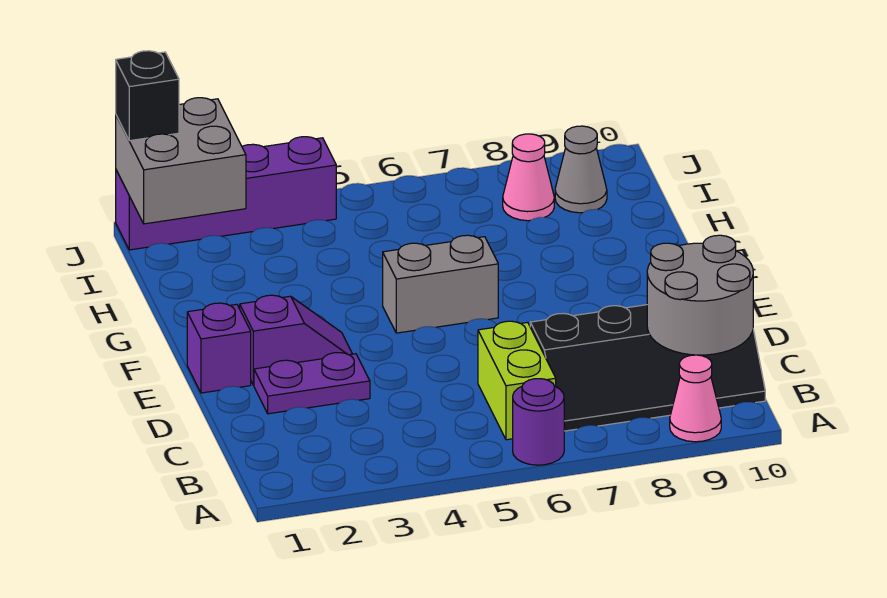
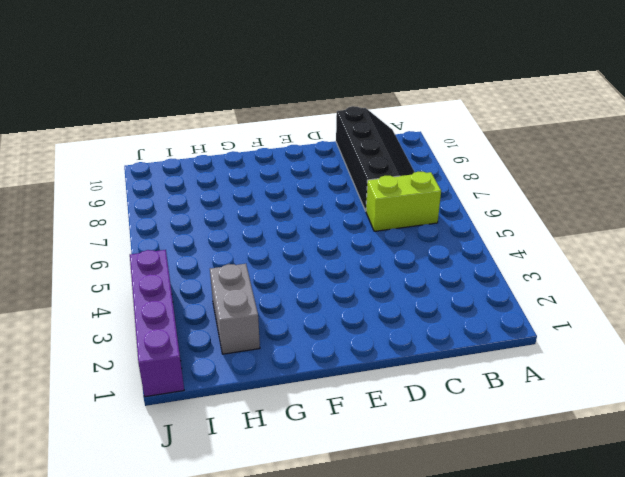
grey brick H2:H3 level 1 -> grey brick F5:F6 level 1
none -> purple round brick A6 level 1
none -> pink cone A9 level 1
none -> purple plate D2:D3 level 1

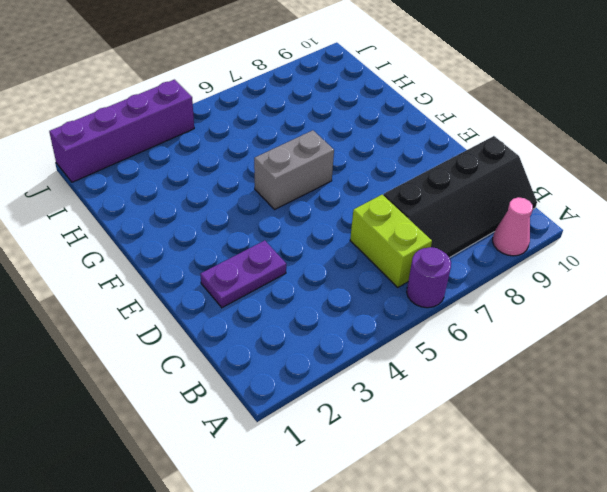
none -> purple brick E1 level 1
none -> purple slope E2:E3 level 1 top 2
none -> pink cone I8 level 1

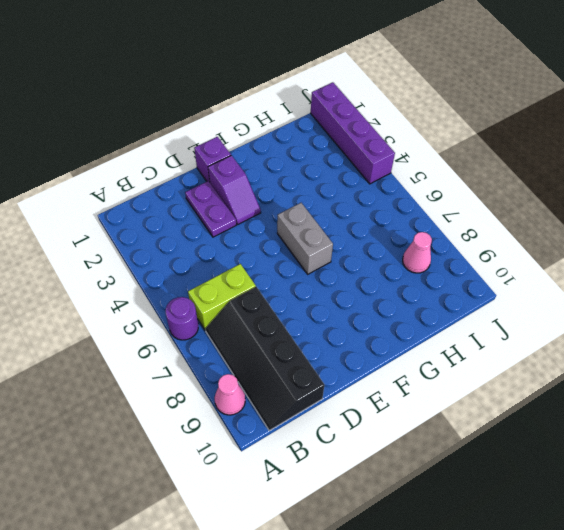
none -> grey cone I9 level 1
none -> grey round brick B9:C10 level 2
none -> grey brick I1:J2 level 2

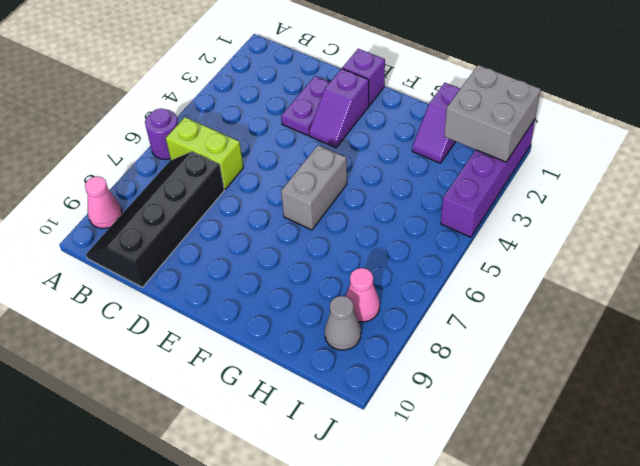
purple slope H1:H2 level 1 top 1 -> none
none -> grey round brick B9:C10 level 2
none -> black brick J1 level 3

